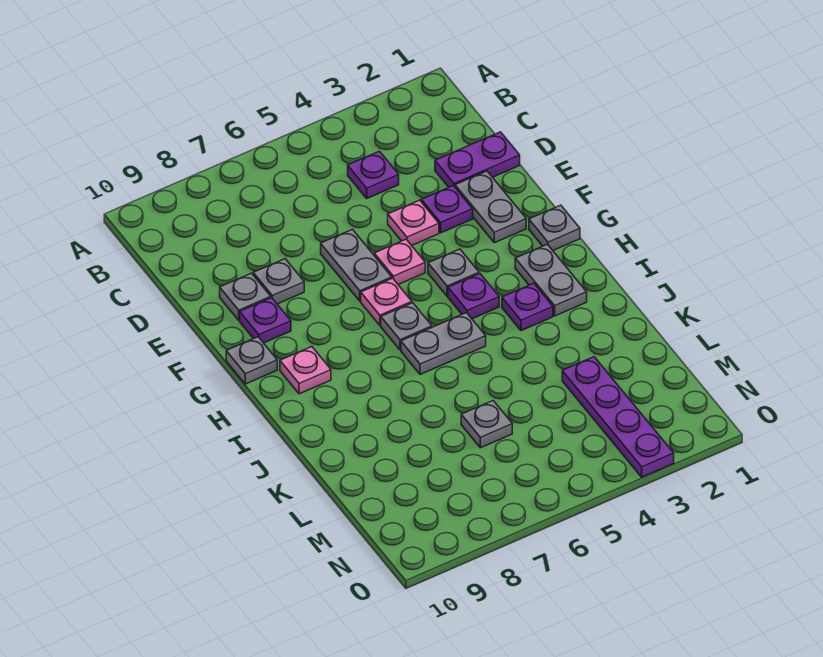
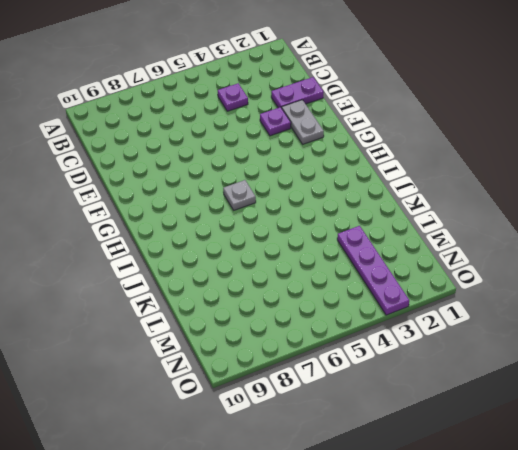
none -> pink plate E4 level 1
none -> grey plate E6:F6 level 1
none -> grey plate E8 level 1

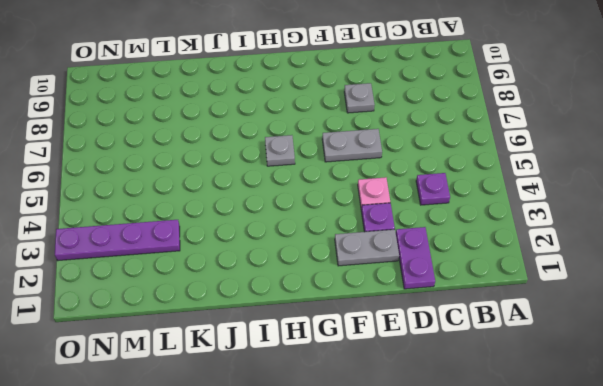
none -> grey plate E9 level 1
none -> pink plate F5 level 1
none -> purple plate F9 level 1

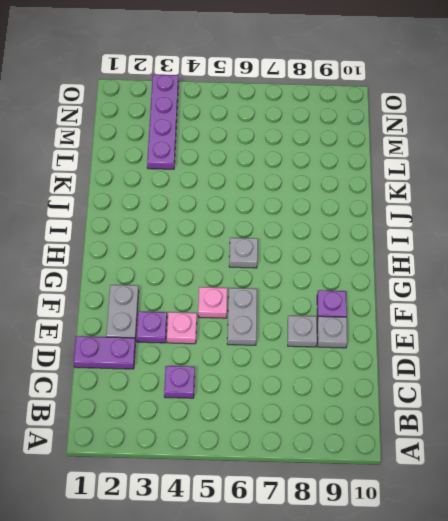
none -> grey plate G1 level 1
none -> grey plate G4 level 1
none -> pink plate G6 level 1

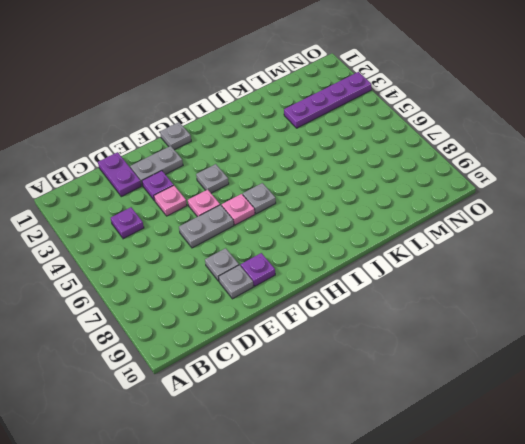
none -> grey plate G10 level 1
none -> grey plate H2:I2 level 1
none -> purple plate H4 level 1

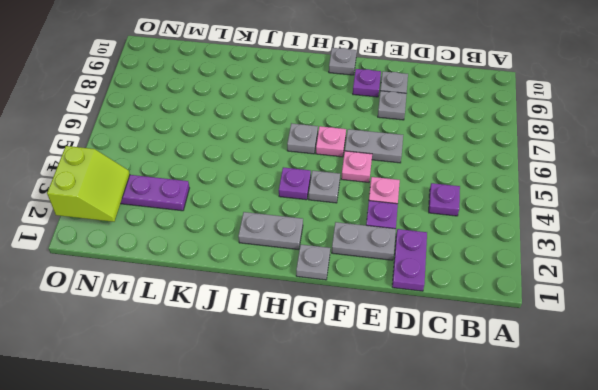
lime slope N2:O3 level 2 top O -> none
none -> pink plate H9 level 1
none -> purple plate I3 level 1
none -> grey plate I5:I6 level 1

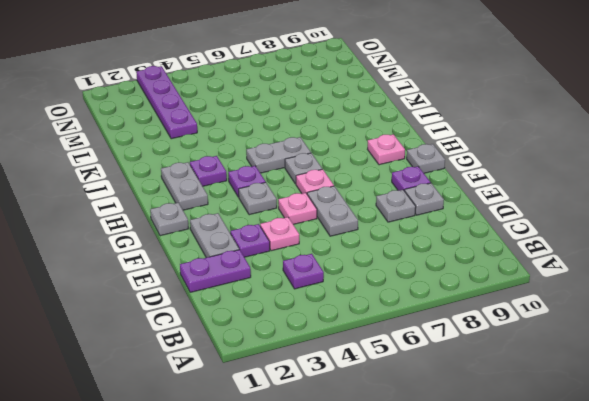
none -> grey plate L6 level 1

